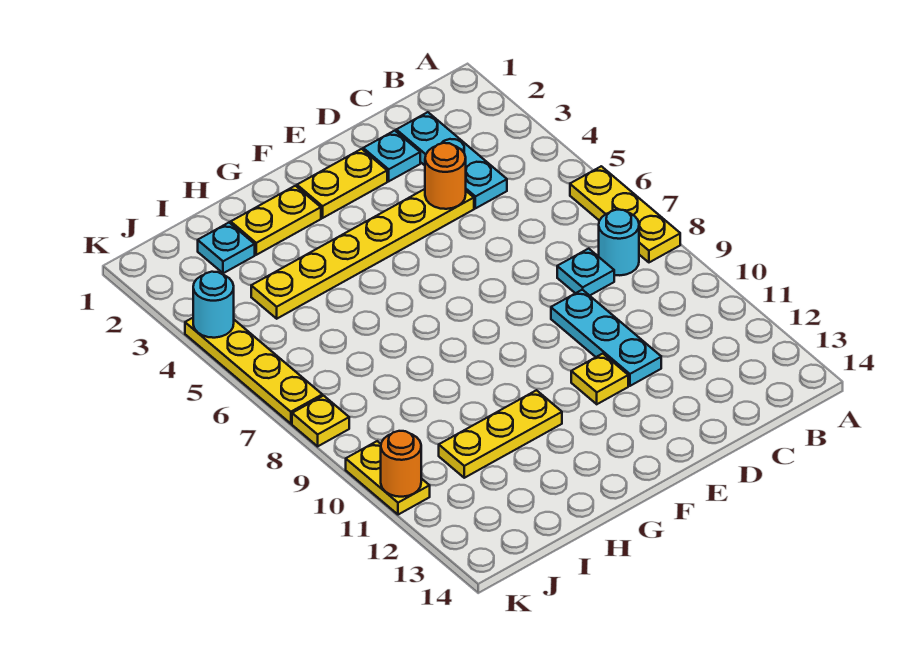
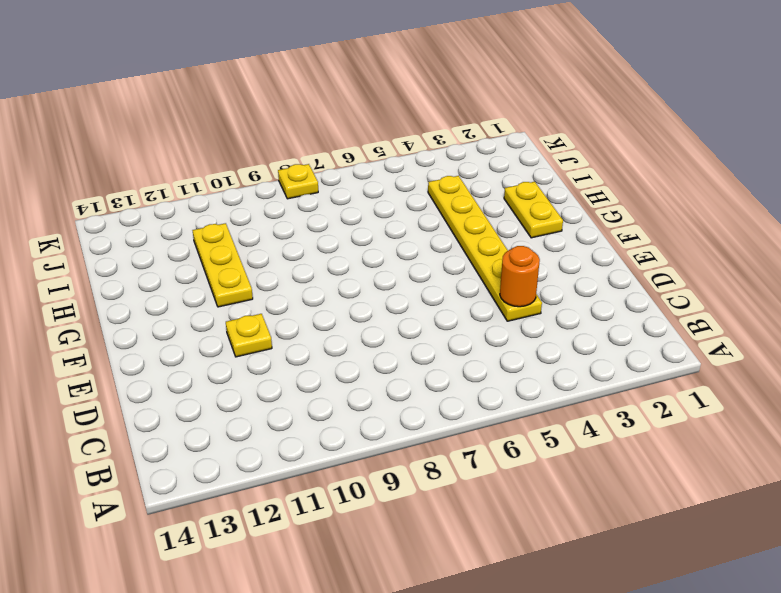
none -> yellow plate A6:A8 level 1
none -> cyan round brick B8 level 1
none -> cyan plate C2:C4 level 1

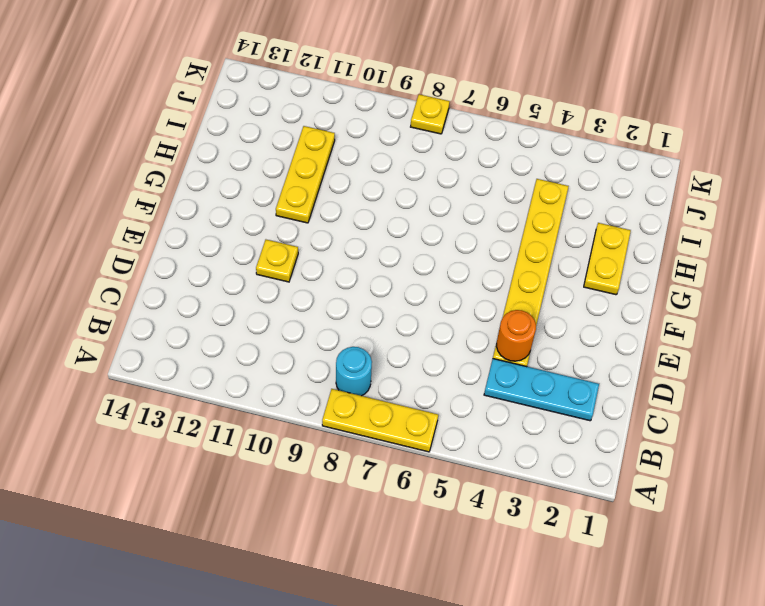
none -> cyan plate C8 level 1
none -> cyan plate D2 level 1
none -> cyan plate D9:D11 level 1

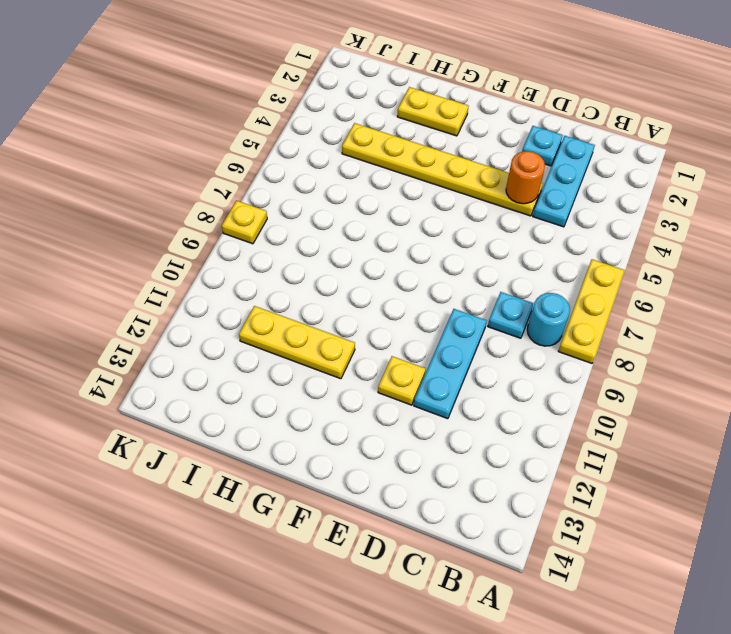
none -> yellow plate E2:F2 level 1
none -> cyan plate I2 level 1
none -> yellow plate K4:K7 level 1

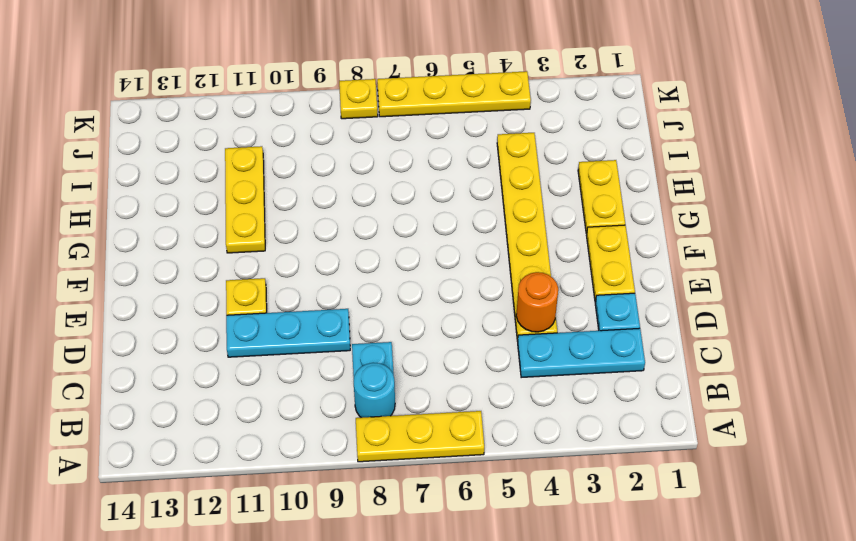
none -> cyan plate I2 level 1
none -> yellow plate K10:K11 level 1
none -> cyan round brick K4 level 2

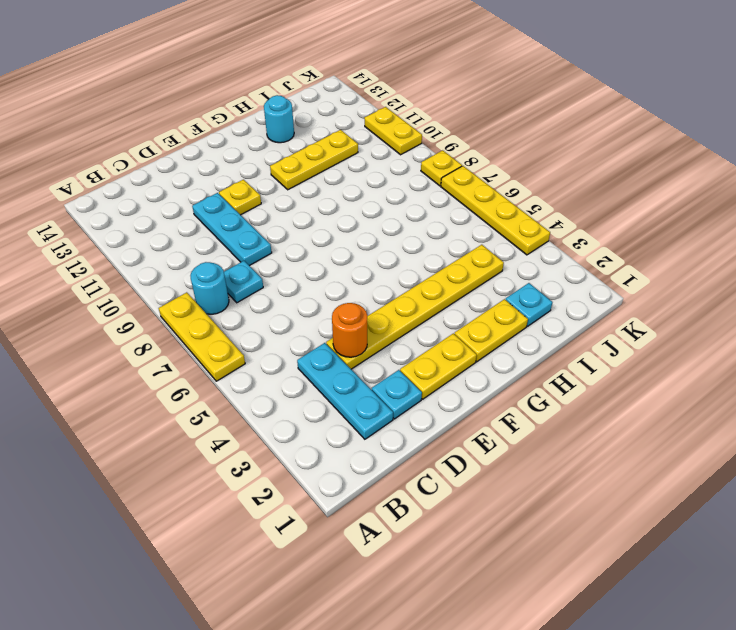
cyan round brick H13 level 1 -> cyan round brick K4 level 2
none -> orange round brick K11 level 2

